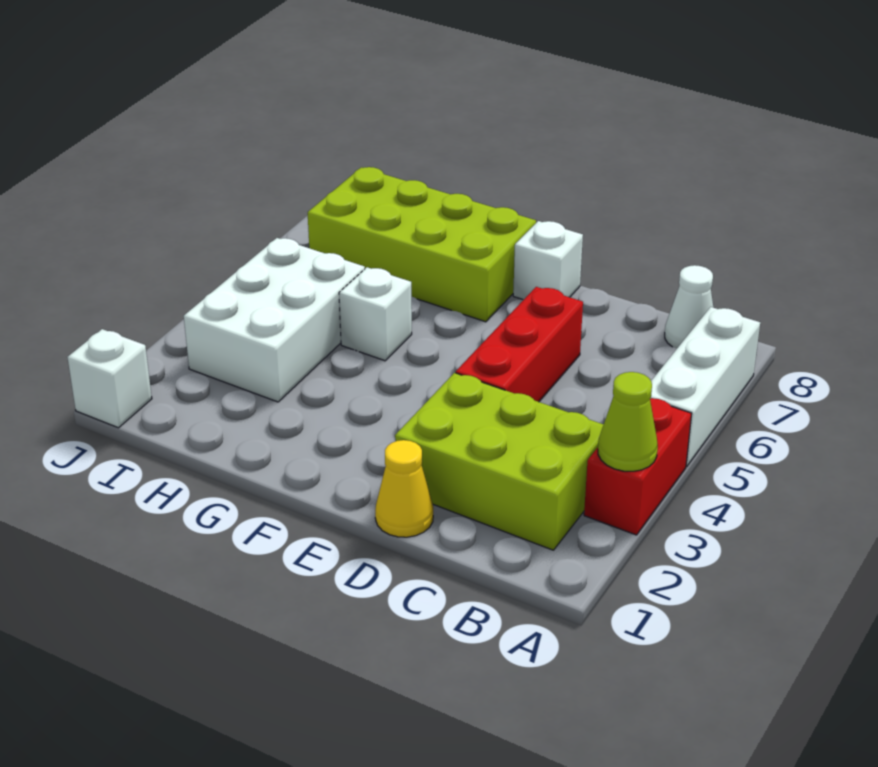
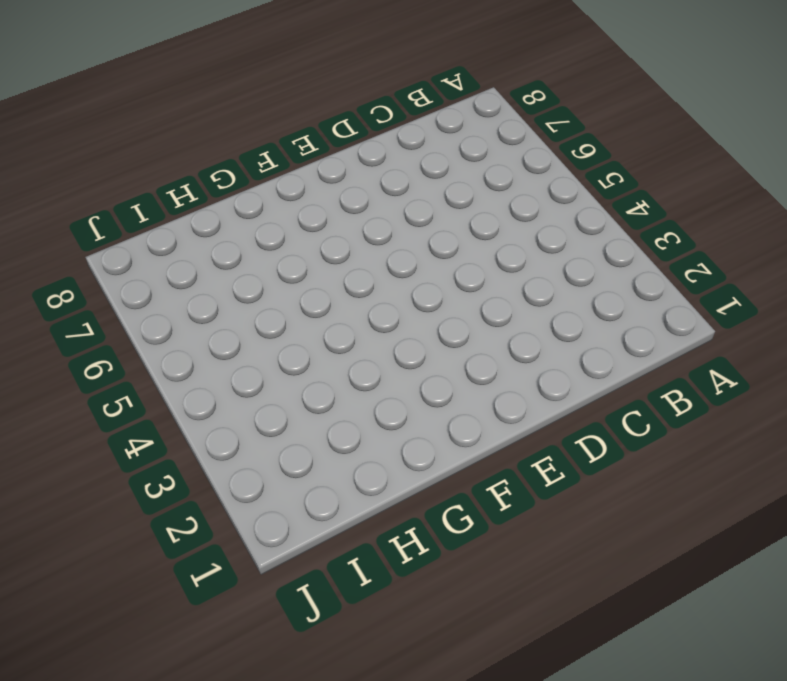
none -> red brick A3:A4 level 1
none -> white brick A5:A7 level 1
none -> lime brick B2:D3 level 1

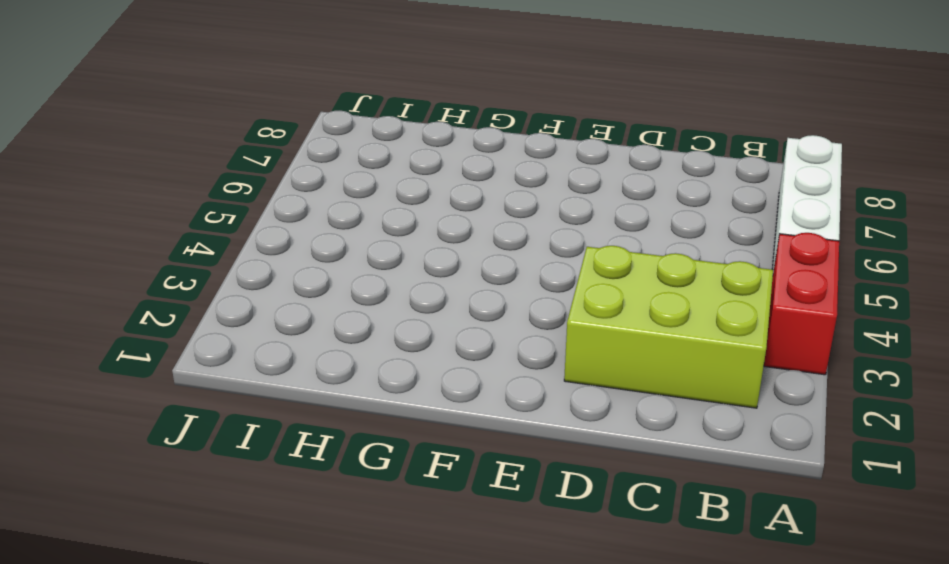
none -> white cone B8 level 1
none -> yellow cone D1 level 1
none -> red brick D4:D6 level 1

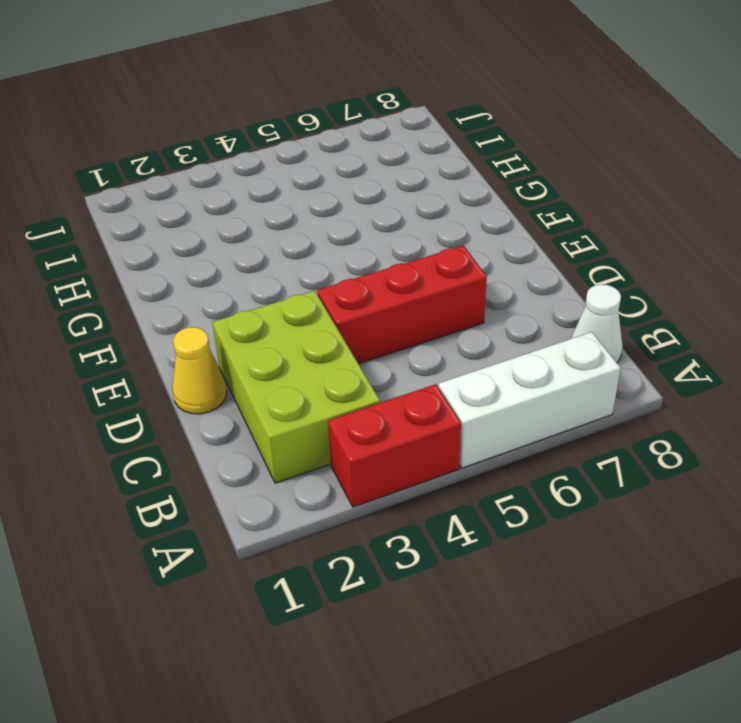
none -> white brick E8 level 1
none -> lime brick F7:I8 level 1
none -> white brick G5 level 1

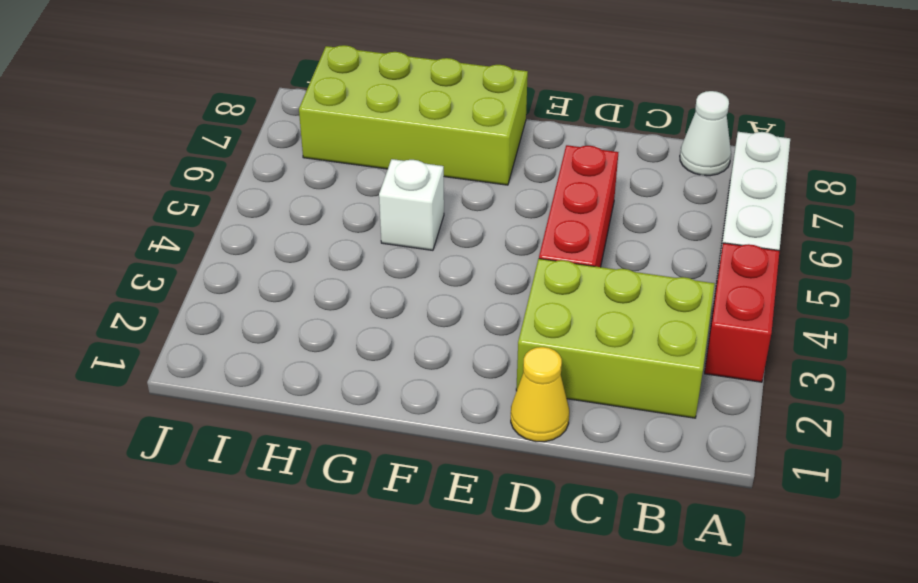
none -> white brick E8 level 1
none -> white brick H3:I5 level 1
none -> white brick J1 level 1

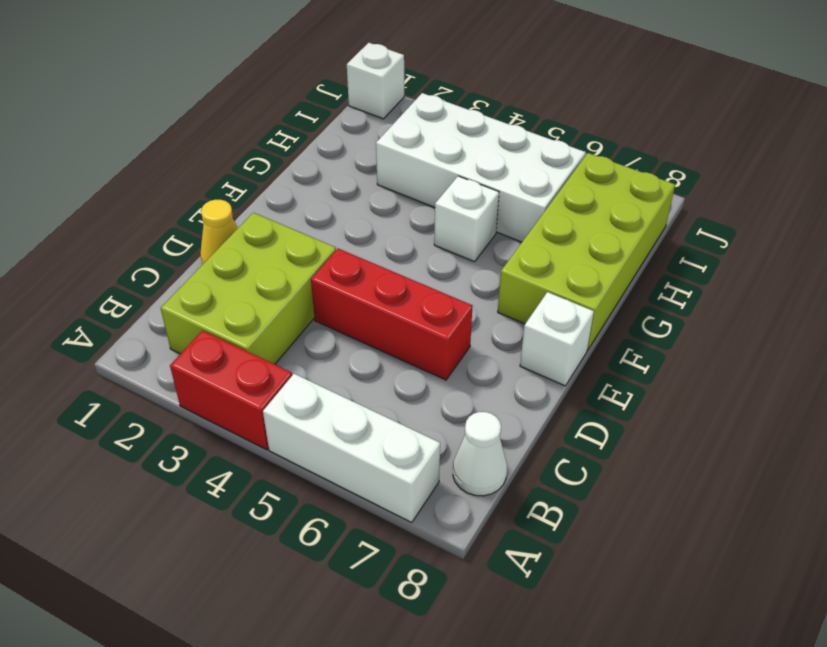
white brick H3:I6 level 1 -> white brick H3:I5 level 1
none -> lime cone A3 level 2

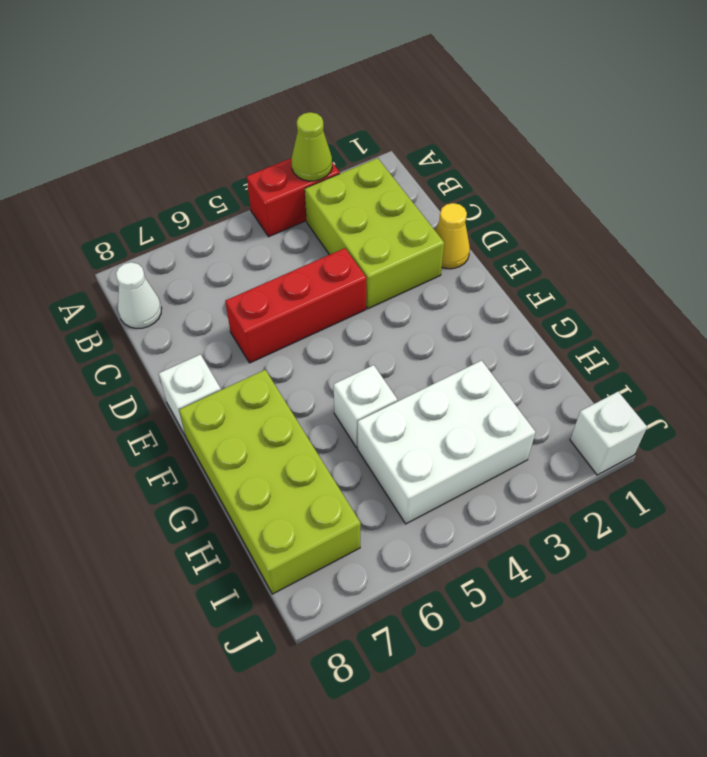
none -> white brick A5:A7 level 1

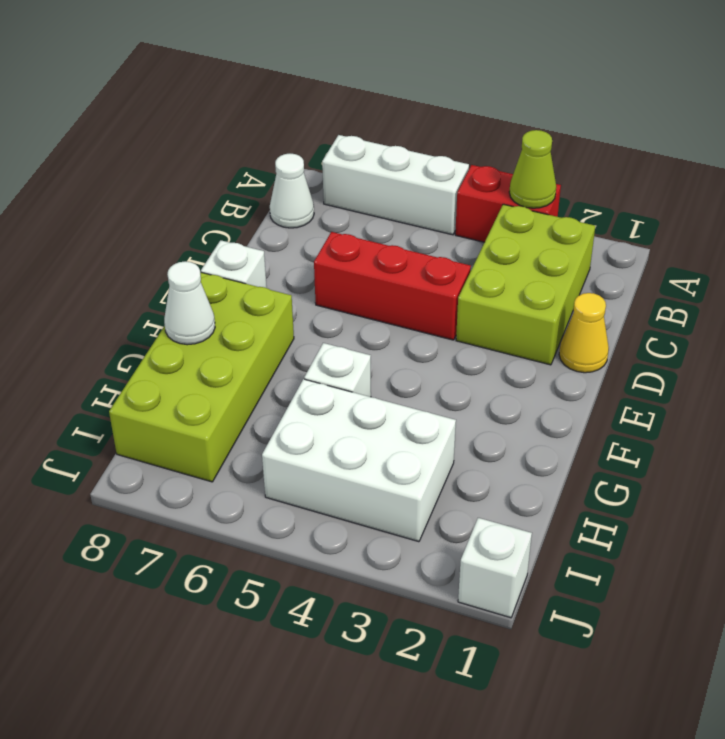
white cone G8 level 2 -> none

